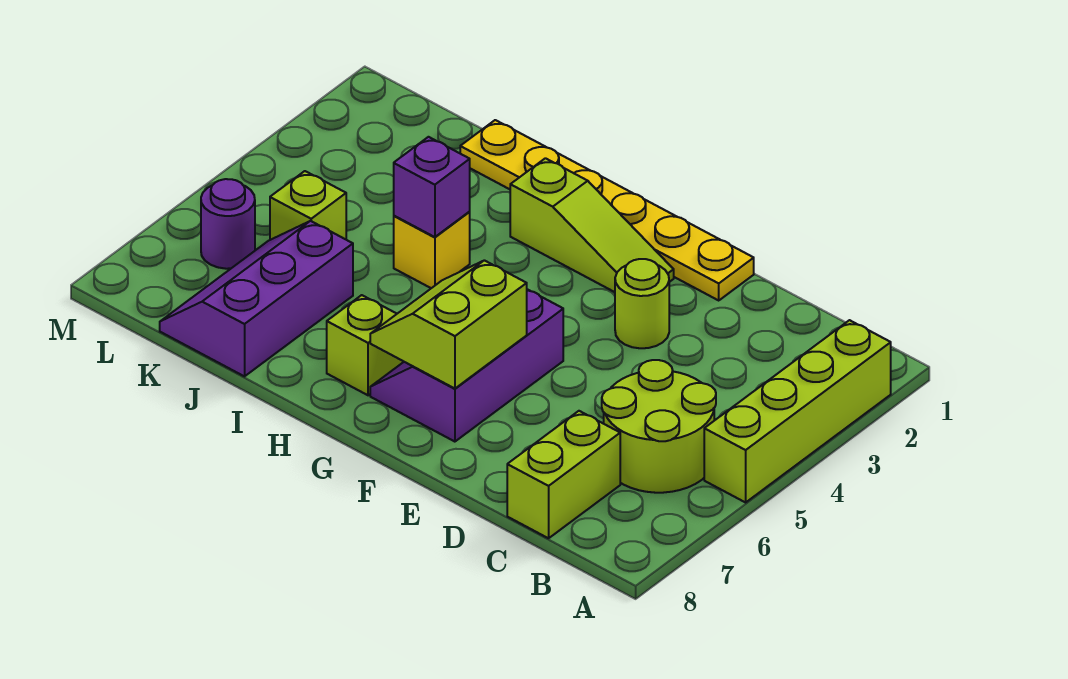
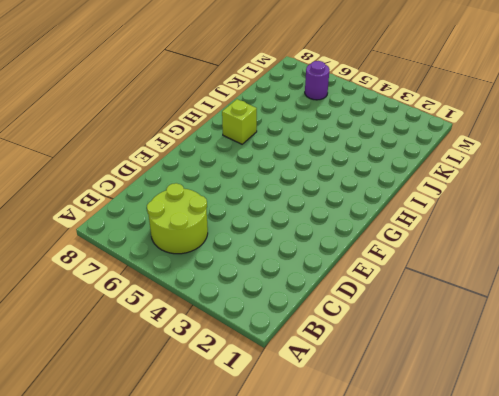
none -> lime brick A2:A5 level 1
none -> lime brick C7:C8 level 1
none -> yellow plate E1:J1 level 1

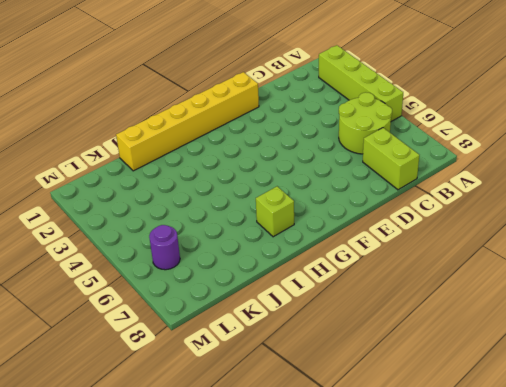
yellow brick E1:J1 level 1 -> yellow plate E1:J1 level 1
none -> lime round brick E3 level 1
none -> lime slope F2:H2 level 1 top H
none -> purple slope F5:G7 level 1 top F

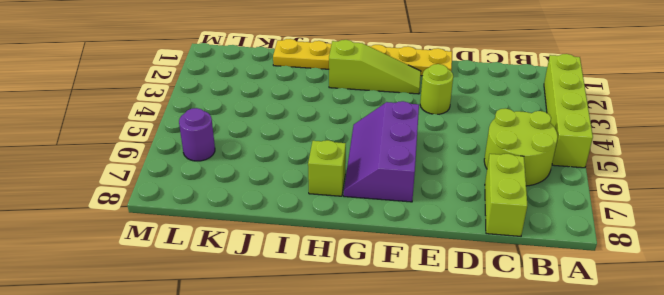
none -> yellow brick I4 level 1
none -> purple slope J6:K8 level 1 top J
none -> lime brick K5 level 1

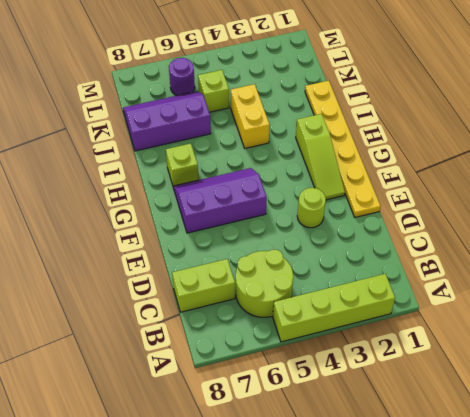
yellow brick I4:J4 level 1 -> yellow brick I4 level 1
none -> lime slope F6:G7 level 2 top F
none -> purple brick I4 level 2

